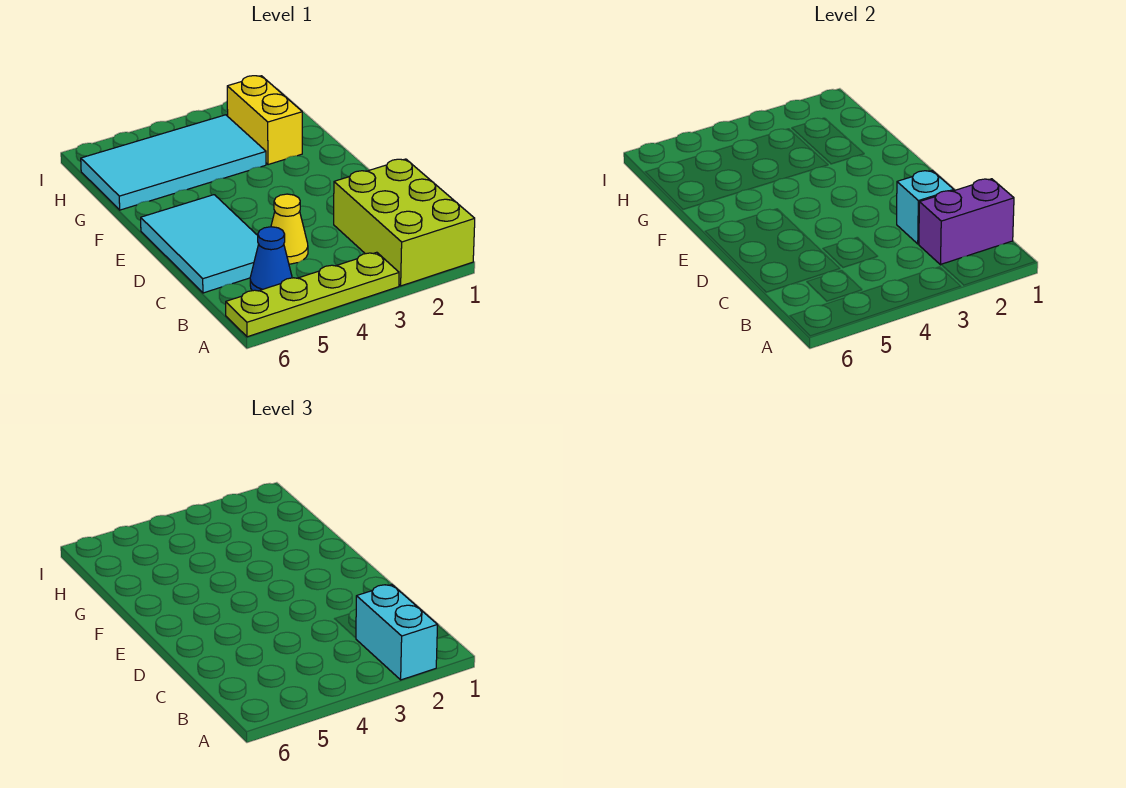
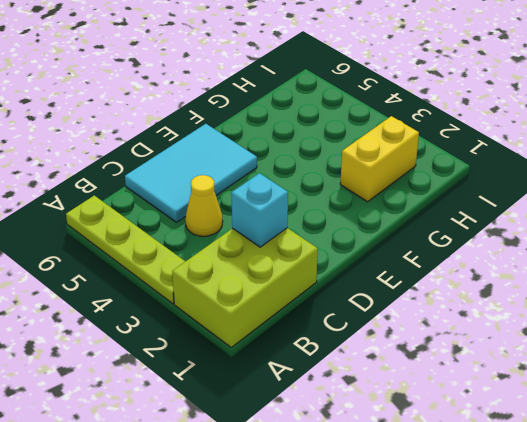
none -> blue cone B5 level 1
none -> cyan tile G3:H6 level 1

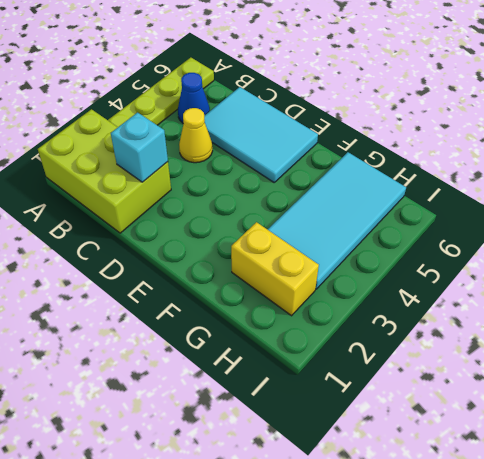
none -> purple brick B1:B2 level 2
none -> cyan brick A2:B2 level 3

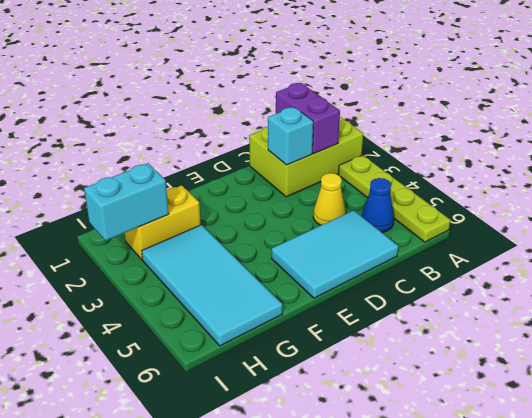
cyan brick H2:I2 level 2 -> cyan brick A2:B2 level 3

